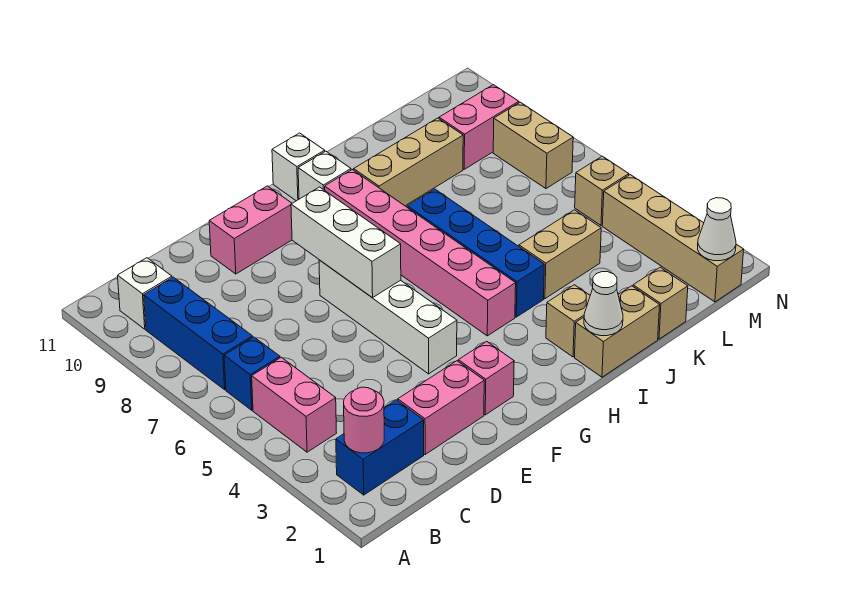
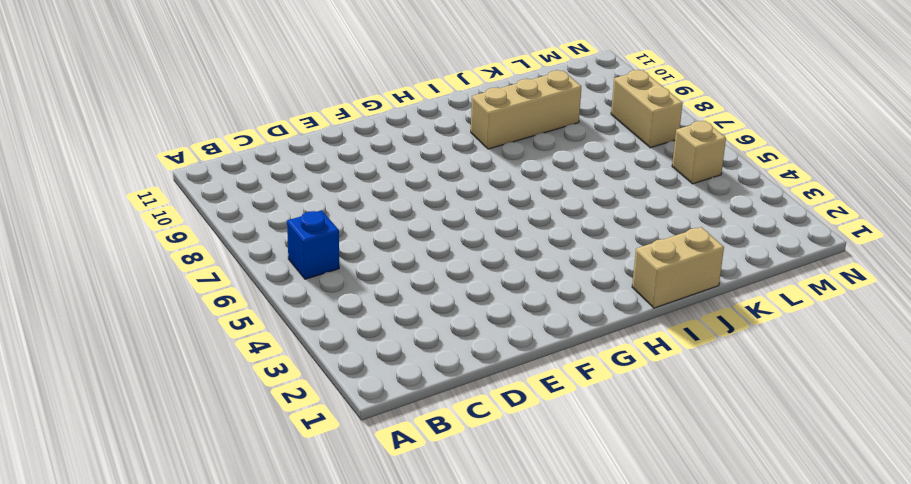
none -> blue brick B2:C2 level 1
none -> pink brick B4:B5 level 1
none -> blue brick B7:B9 level 1

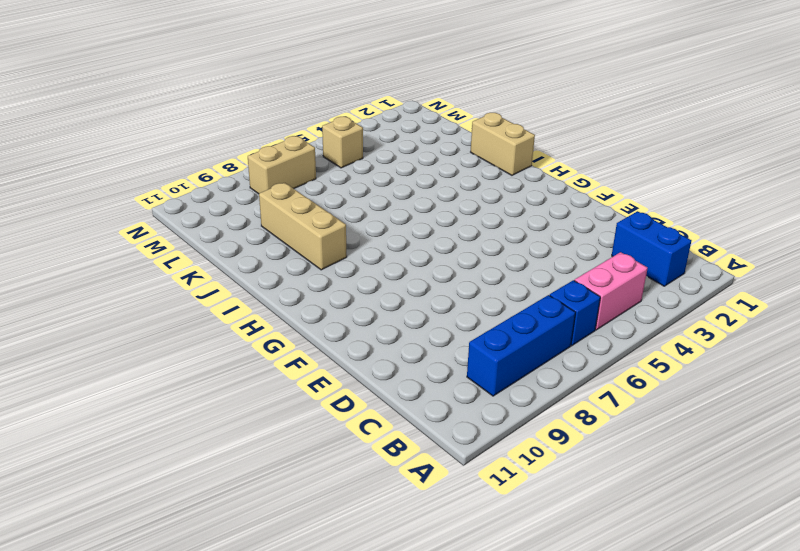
none -> white brick B10 level 1
none -> pink brick D2:E2 level 1
none -> pink brick E10:F10 level 1

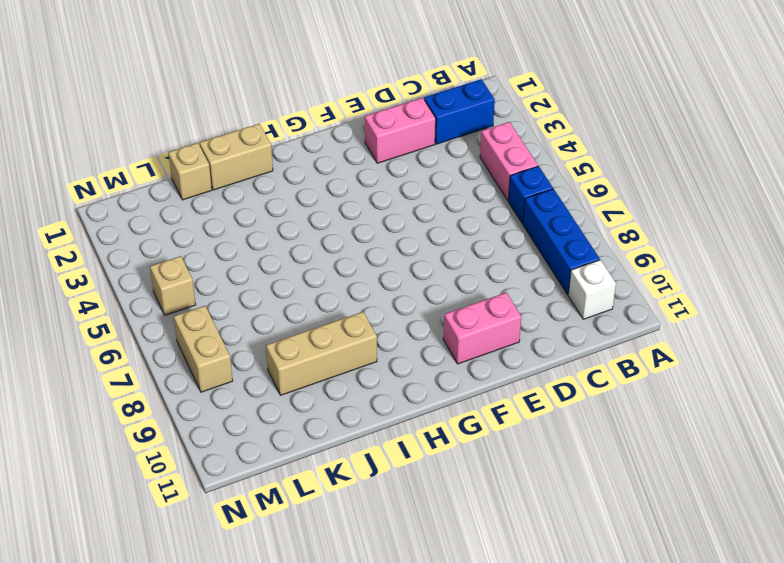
none -> pink brick F2 level 1
none -> white brick F4:F7 level 1
none -> pink brick H4:H9 level 1

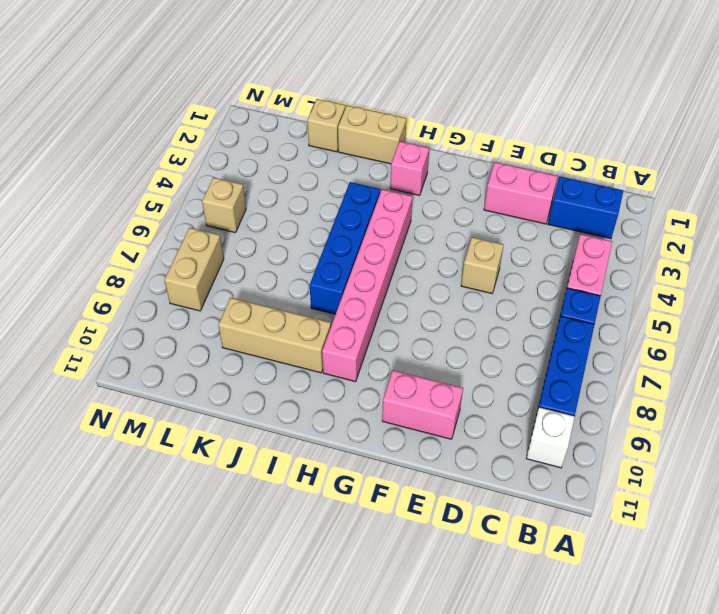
tan brick E5 level 1 -> tan brick I2 level 1
pink brick H2 level 1 -> pink brick F2 level 1
none -> white brick F4:F7 level 1
none -> white brick H10 level 1
none -> white brick H11 level 1

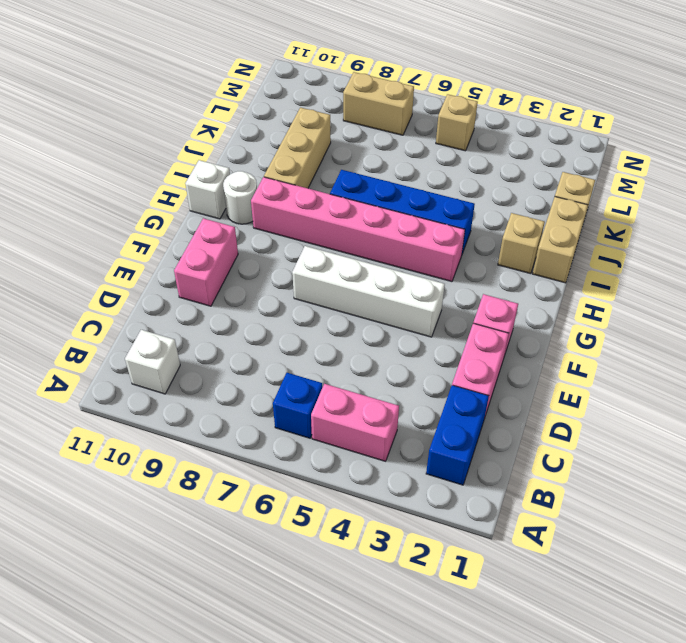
white round brick H10 level 1 -> white brick H10 level 1
none -> blue brick B7:B9 level 1
none -> tan brick J4:K4 level 1
none -> pink brick L9:M9 level 1

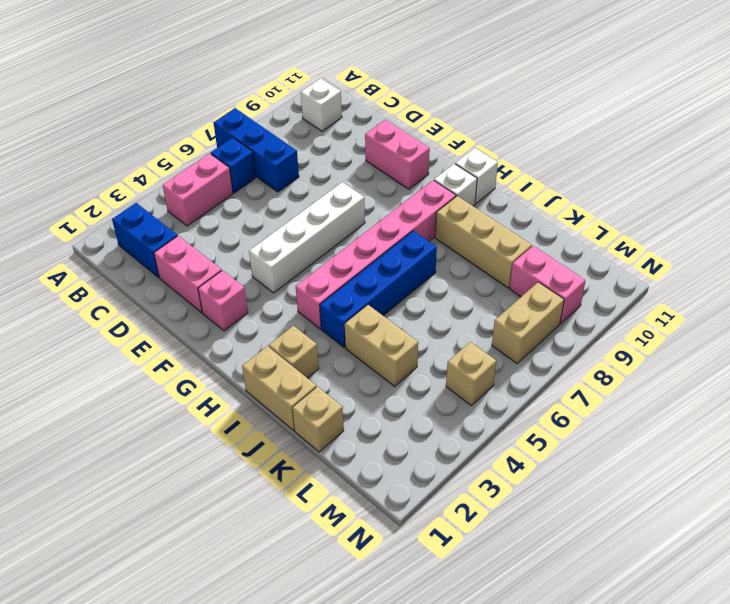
blue brick A7:C7 level 1 -> blue brick B7:B9 level 1
none -> tan brick M1:M4 level 1
none -> pink round brick B2 level 2
none -> white brick F6:F8 level 2

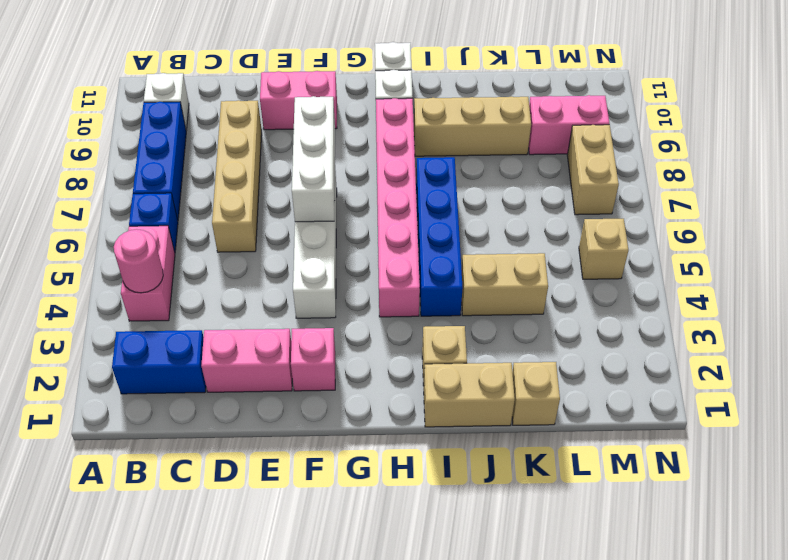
pink round brick B4 level 2 -> pink round brick B2 level 2
tan brick D6:D9 level 1 -> tan brick M1:M4 level 1
none -> white cone I1 level 2
none -> white cone M1 level 2

